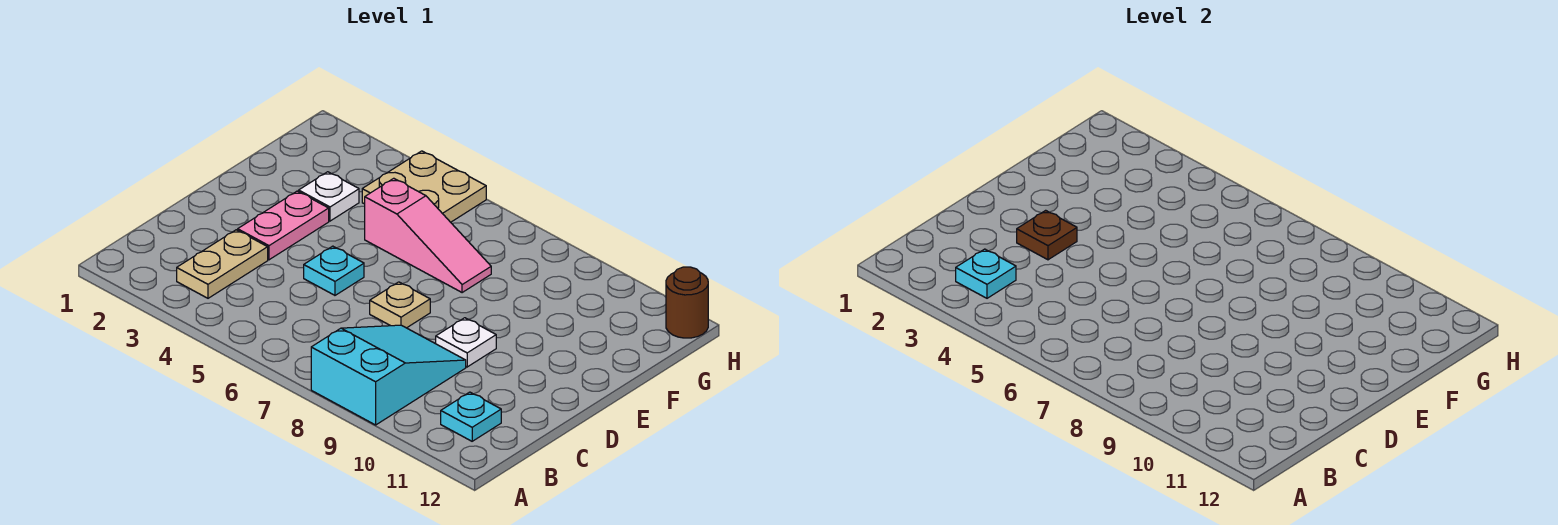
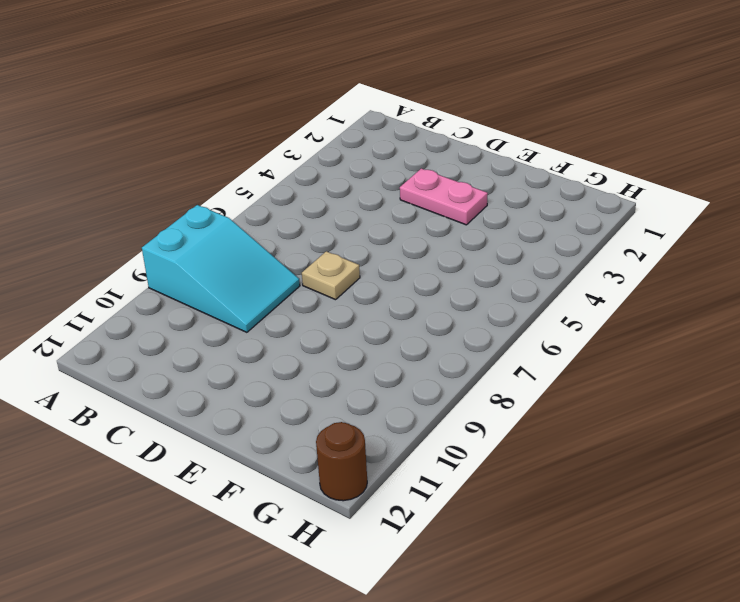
none -> tan plate B3:C3 level 1
none -> cyan plate B11 level 1
none -> cyan plate D5 level 1

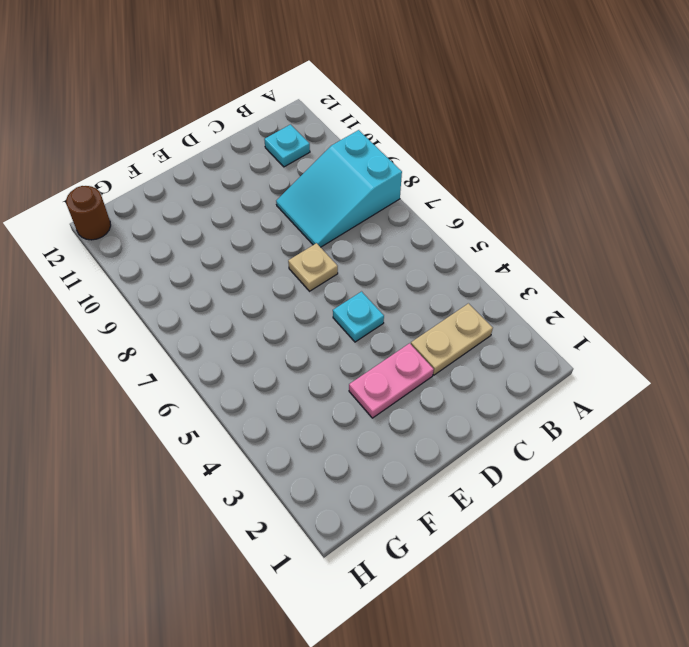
none -> white plate D9 level 1
none -> white plate F3 level 1
none -> pink slope F5:F7 level 1 top 5

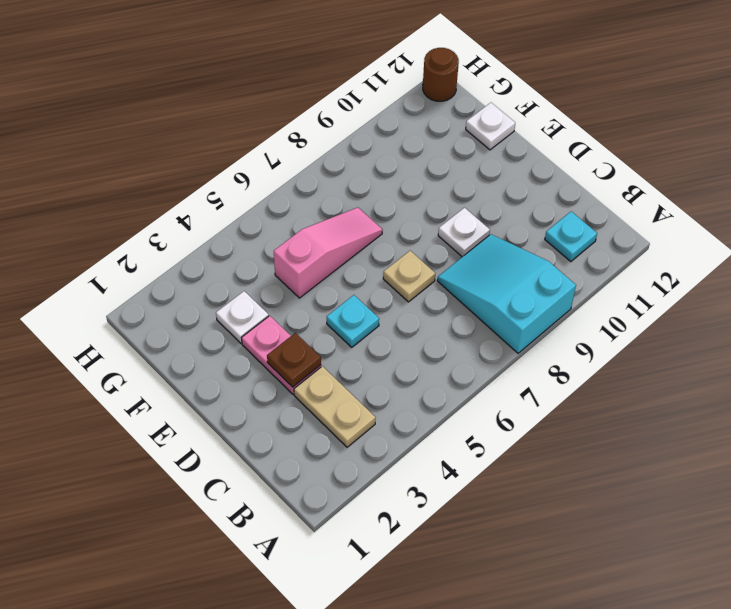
white plate F12 level 1 -> none
none -> tan plate G4:H5 level 1
none -> cyan plate B3 level 2

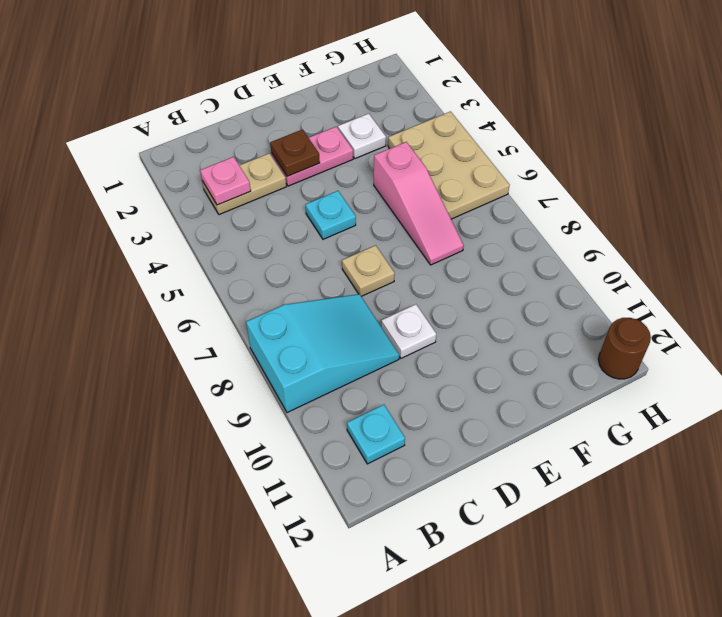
pink plate B3 level 2 -> cyan plate B3 level 2
tan plate G4:H6 level 1 -> tan plate G4:H5 level 1

